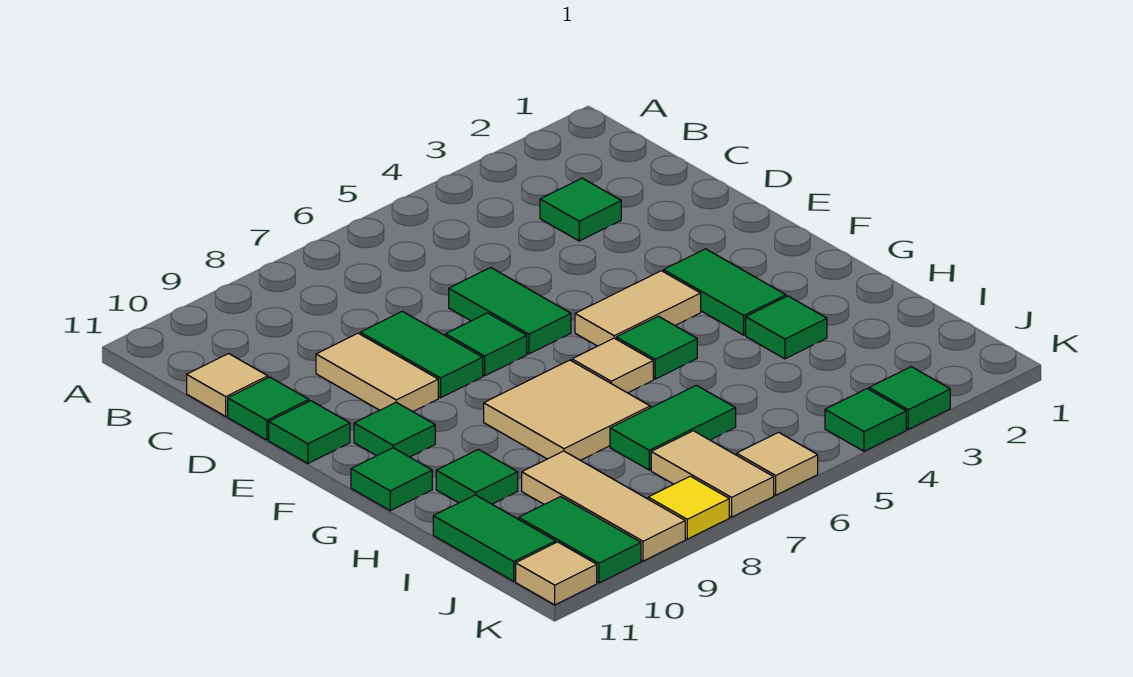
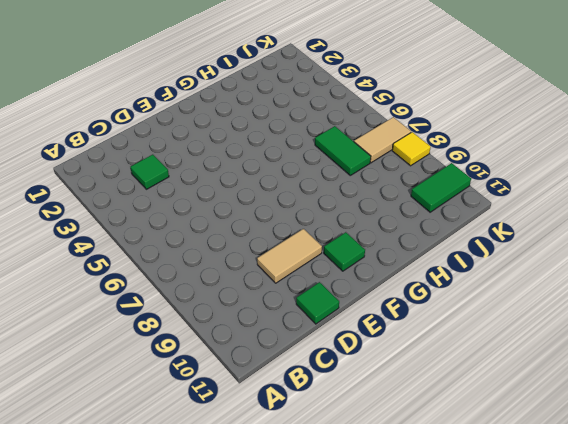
none -> tan tile C11 level 1
none -> green tile D6:E6 level 1
none -> green tile D8:E8 level 1

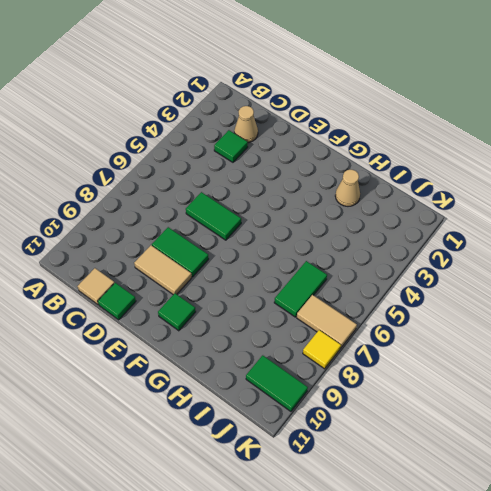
tan cone C2 level 1 -> none
tan cone H2 level 1 -> none
none -> green tile E7 level 1
none -> green tile E11 level 1
none -> green tile F3:G3 level 1

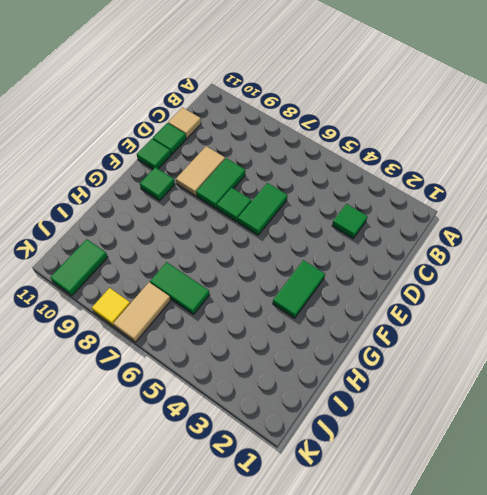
none -> tan tile F4:F5 level 1
none -> green tile G5 level 1
none -> tan tile G6 level 1

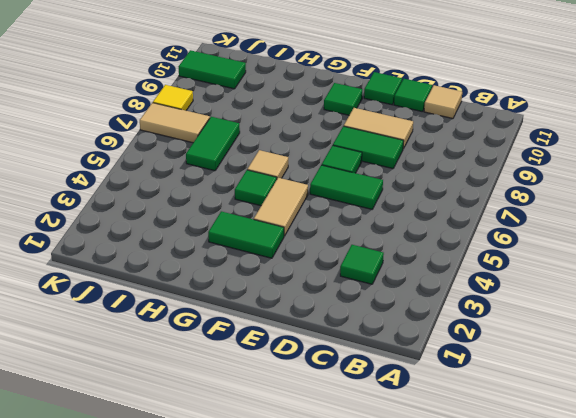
none -> tan tile G7:H8 level 1
none -> green tile G11 level 1
none -> green tile H3 level 1

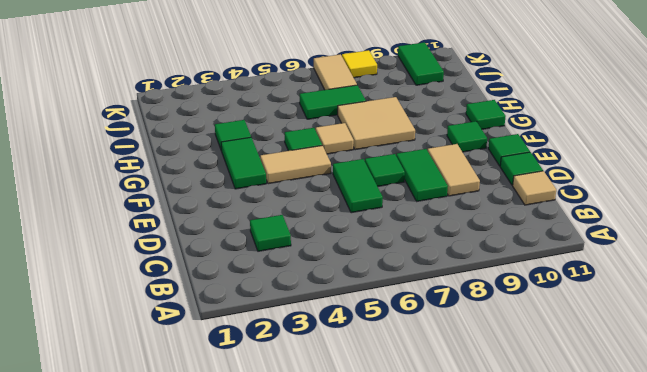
none -> green tile H10 level 1
none -> tan tile I9:K9 level 1
none -> green tile I11:J11 level 1

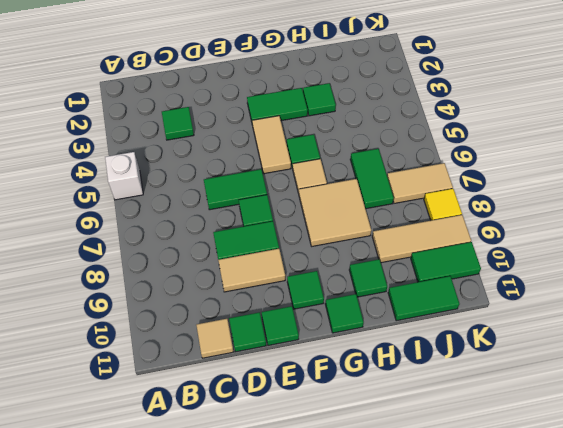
white brick A5 level 1 -> none
none -> green tile K3 level 1
none -> green tile K4 level 1
none -> tan tile K6 level 1

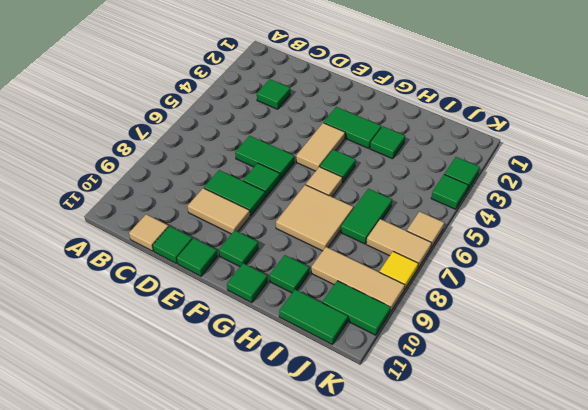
none -> tan tile K11 level 1

